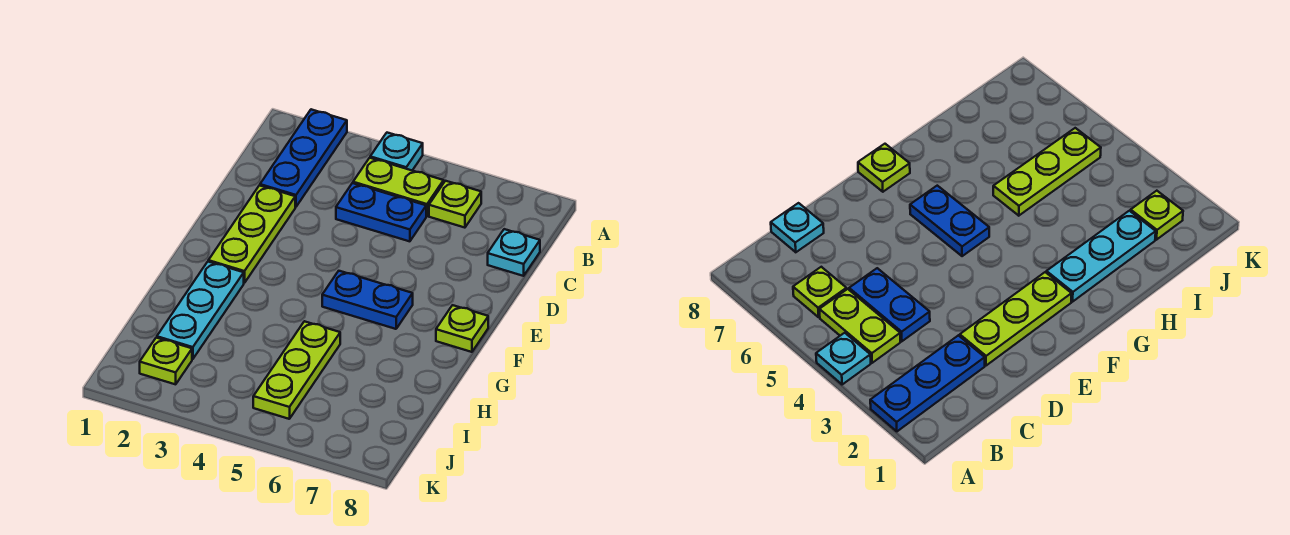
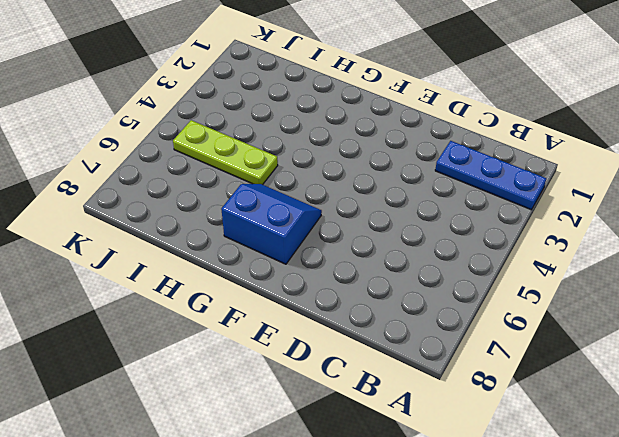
blue slope F6:G7 level 1 top 7 -> blue plate F5:F6 level 1
none -> cyan plate A4 level 1
none -> lime plate B4:B5 level 1
none -> lime plate B6 level 1

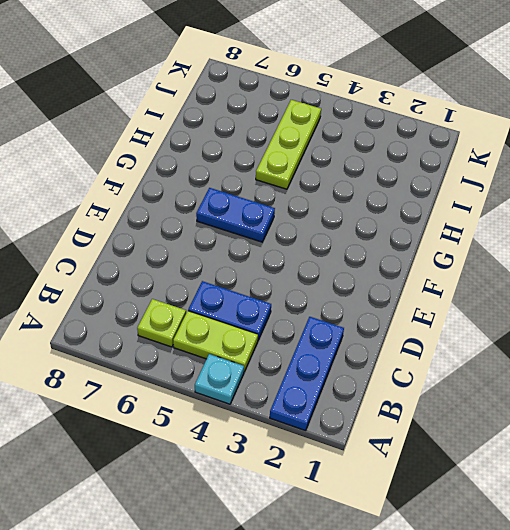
none -> cyan plate C8 level 1
none -> lime plate D2:F2 level 1
none -> lime plate F8 level 1

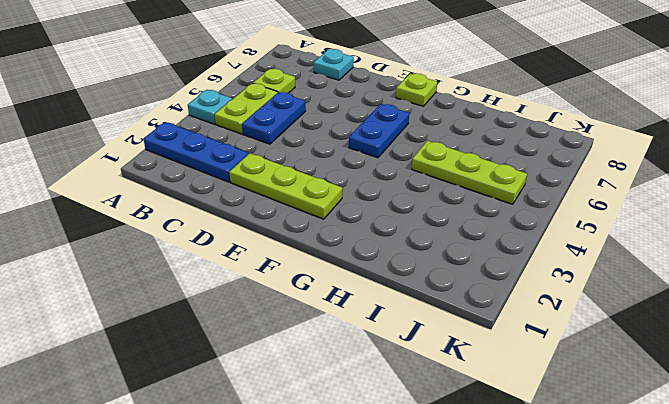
none -> cyan plate G2:I2 level 1
none -> lime plate J2 level 1

